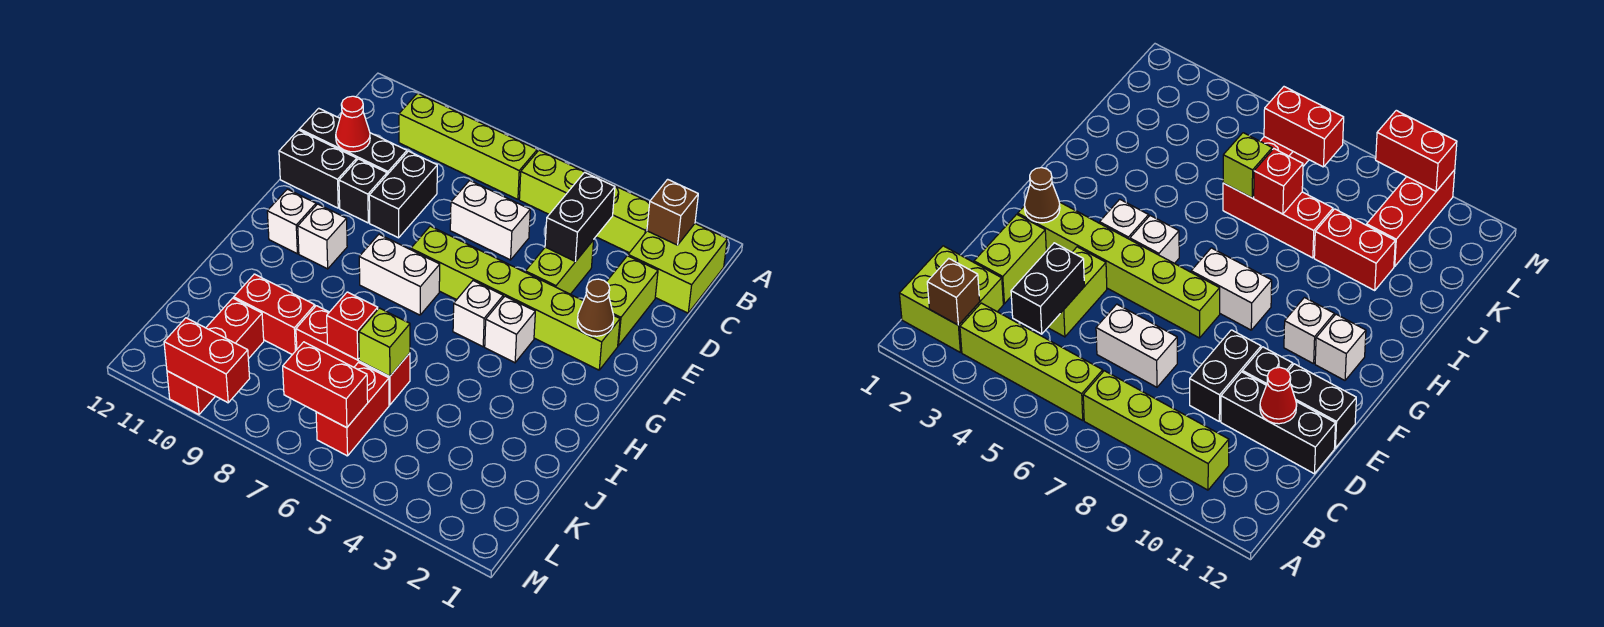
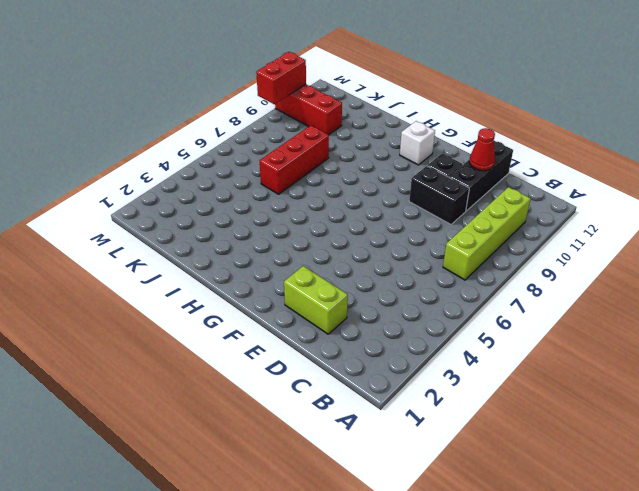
none -> lime brick B1:C2 level 1
none -> lime brick B3:B6 level 1
none -> lime brick D4:E4 level 1

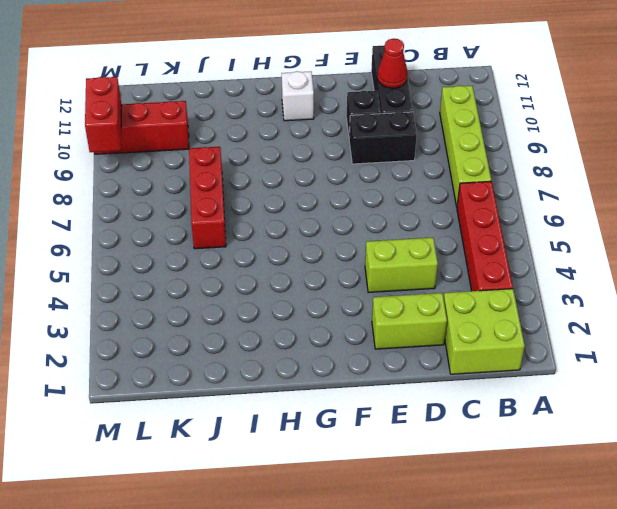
red brick B3:B6 level 1 -> lime brick B3:B6 level 1
none -> white brick D6:D7 level 1
none -> black brick E11:E12 level 1
none -> lime brick F2:F7 level 1

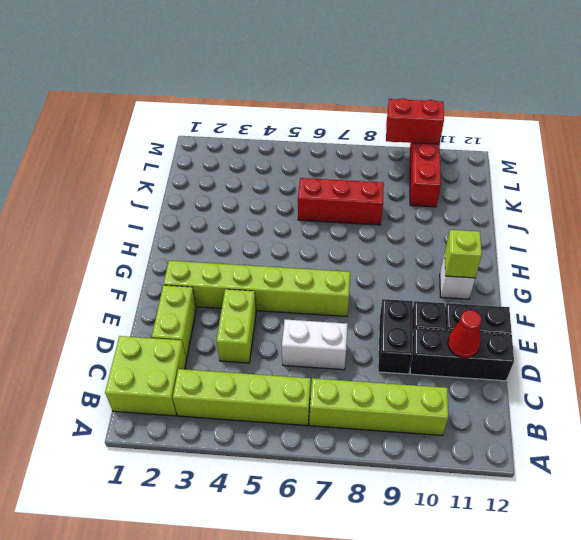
lime brick G11 level 2 -> lime brick J6 level 2
none -> white brick G4 level 1
none -> white brick G5 level 1
none -> white brick G7:G8 level 1

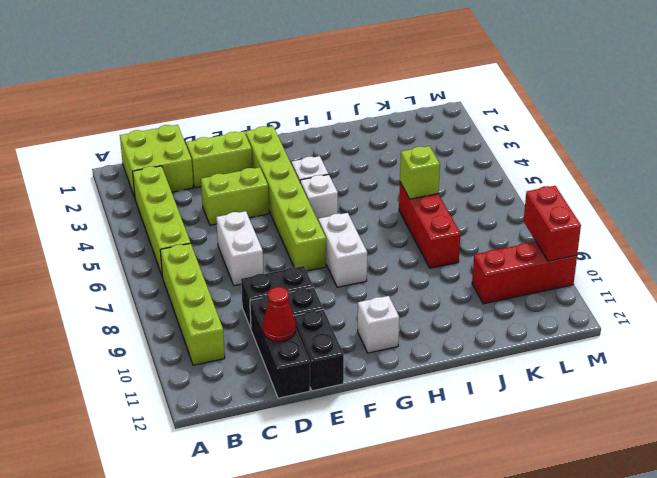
none -> white brick G10 level 1
none -> red brick J9:J10 level 1
none -> red brick K6:L6 level 1

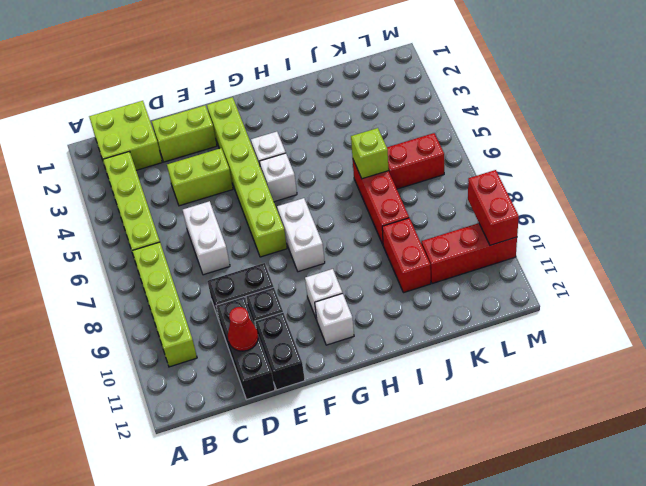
none -> brown brick B2 level 2
none -> black brick C4:D4 level 2
none -> brown cone F2 level 2

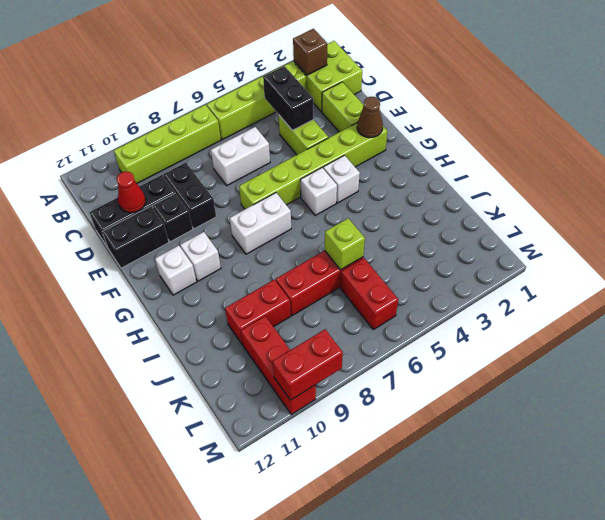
none -> red brick J7 level 2
none -> red brick L6:L7 level 2

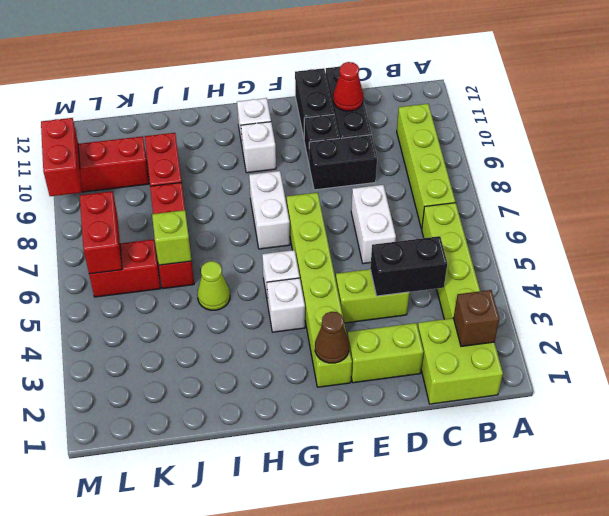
lime cone I5 level 1 -> none
none -> red brick J7 level 2

